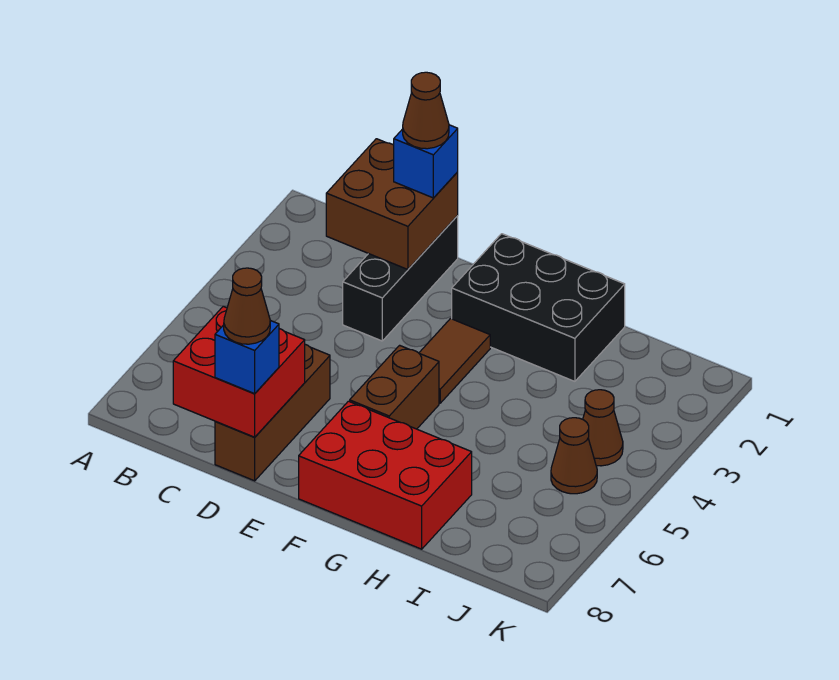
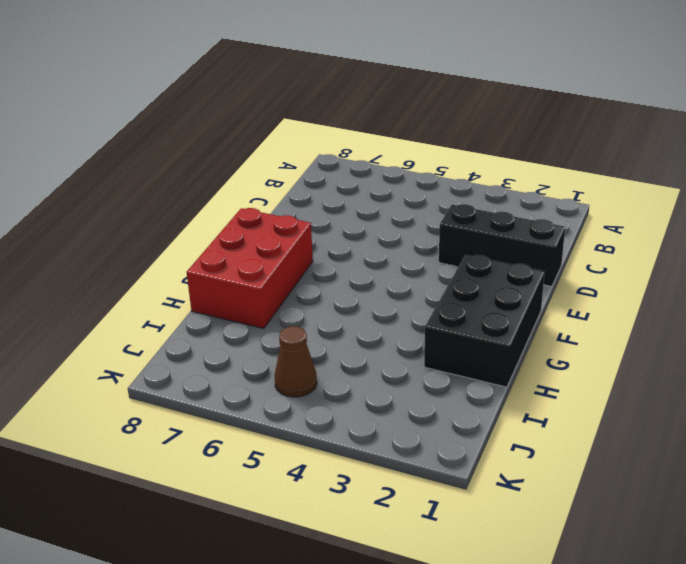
none -> brown brick D6:D8 level 1
none -> brown tile F3:F4 level 1
none -> brown brick F5:F6 level 1

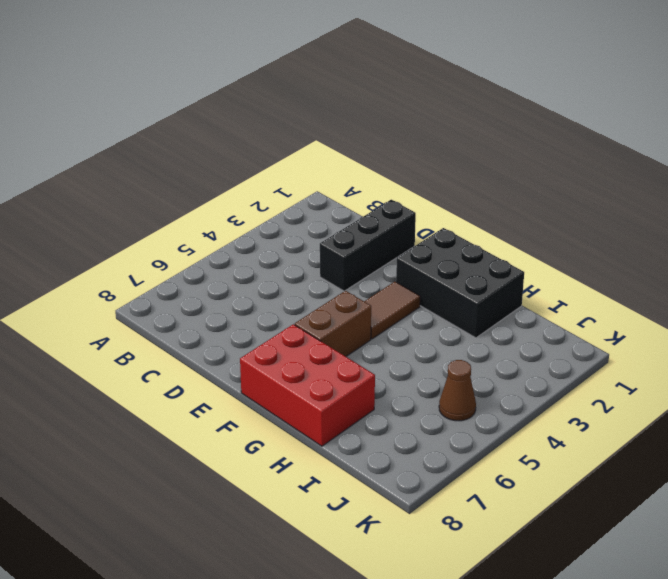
none -> brown brick D6:D8 level 1
none -> brown cone J4 level 1
none -> brown brick C1:D2 level 2

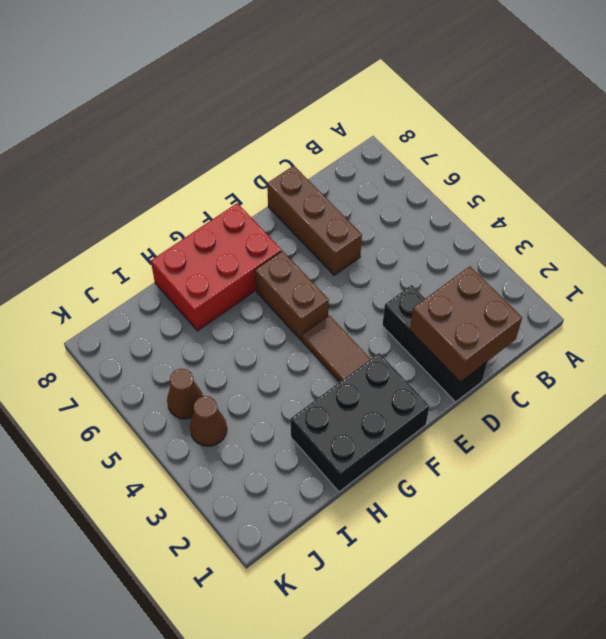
none -> red brick C7:D8 level 2
none -> blue brick D1 level 3
none -> blue brick D8 level 3

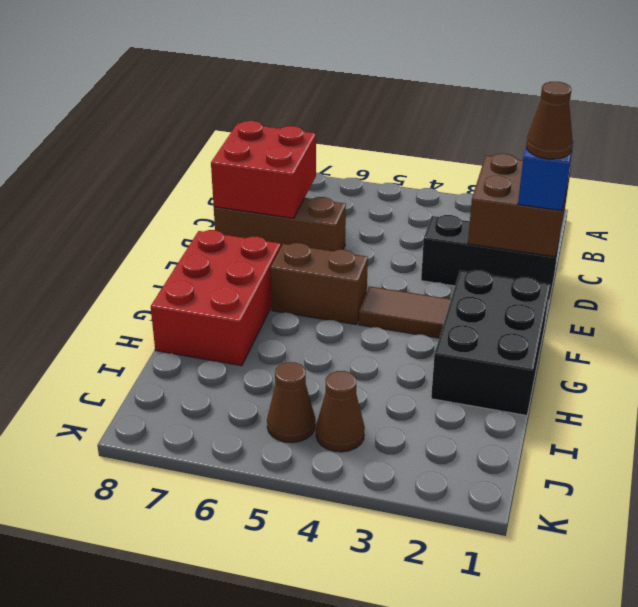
none -> blue brick D8 level 3
none -> brown cone D8 level 4

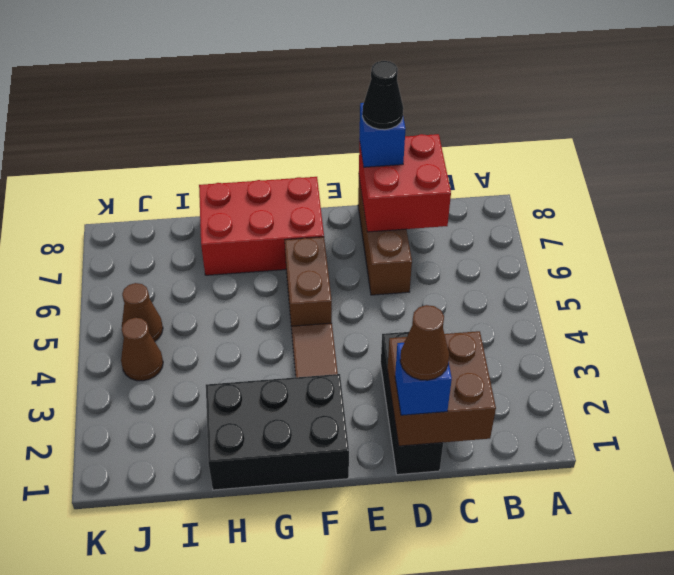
black cone D8 level 4 -> brown cone D8 level 4

